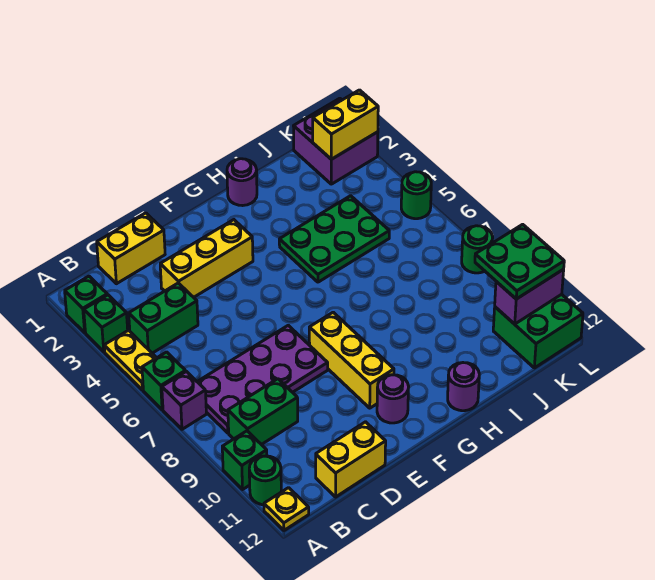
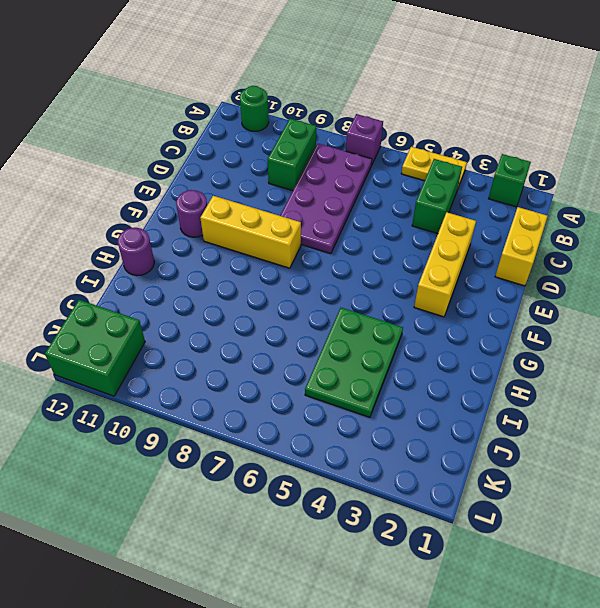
none -> green brick A3 level 1
none -> green brick A6 level 1
none -> green brick A10 level 1

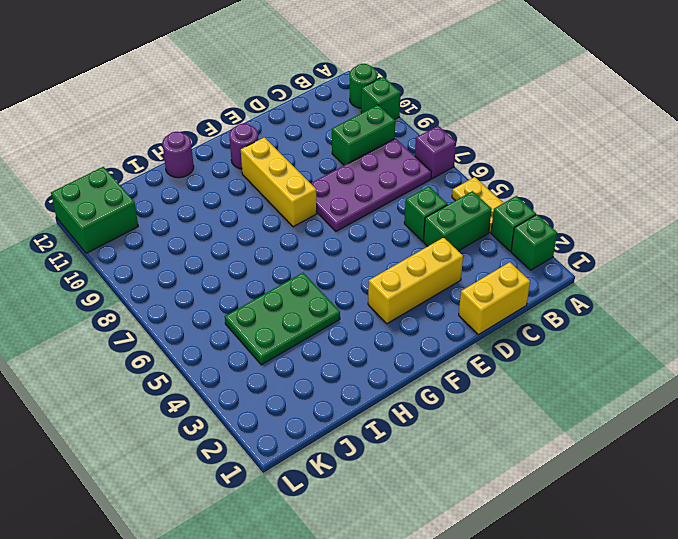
green brick C5 level 1 -> green brick A6 level 1
none -> yellow plate A12 level 1
none -> yellow brick C12:D12 level 1
none -> purple round brick H1 level 1

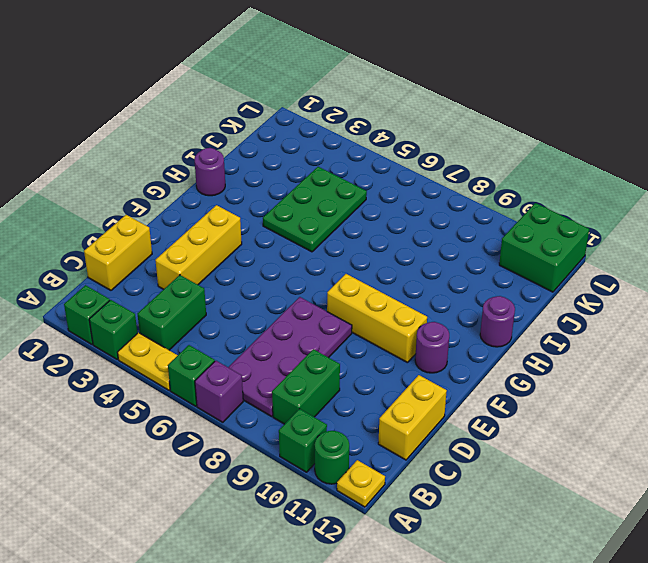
none -> purple brick K1:L2 level 1
none -> green round brick L5 level 1
none -> green round brick L8 level 1

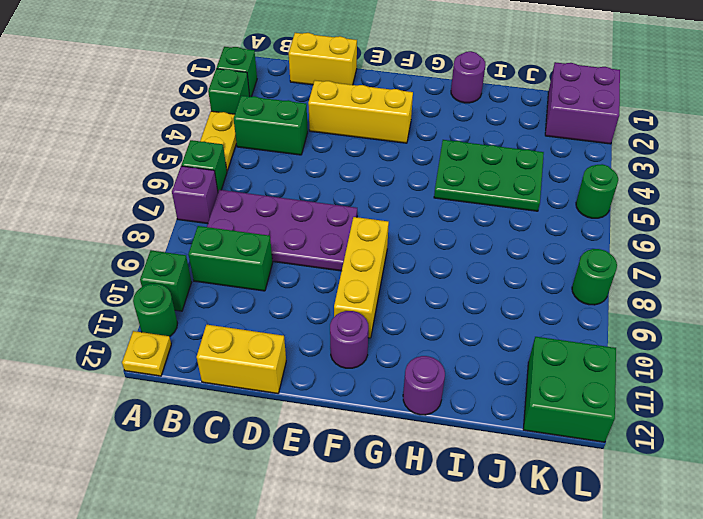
none -> yellow brick K2:L2 level 2
none -> purple brick K11:L11 level 2
none -> green plate K10:L11 level 3

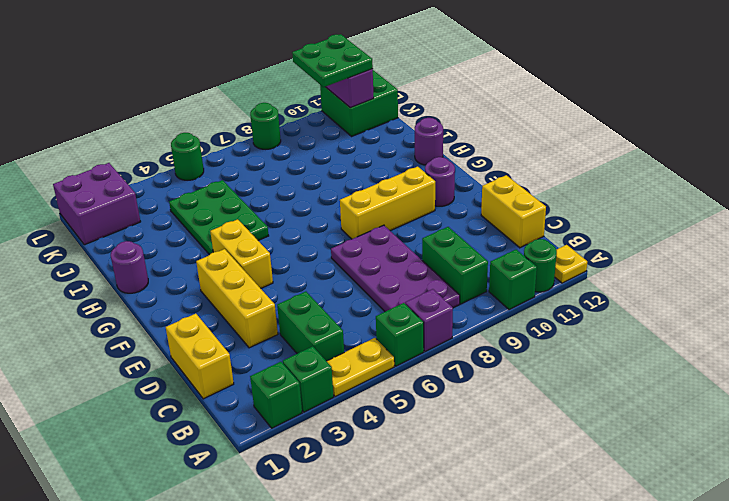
yellow brick F4:G4 level 1 -> yellow brick K2:L2 level 2

